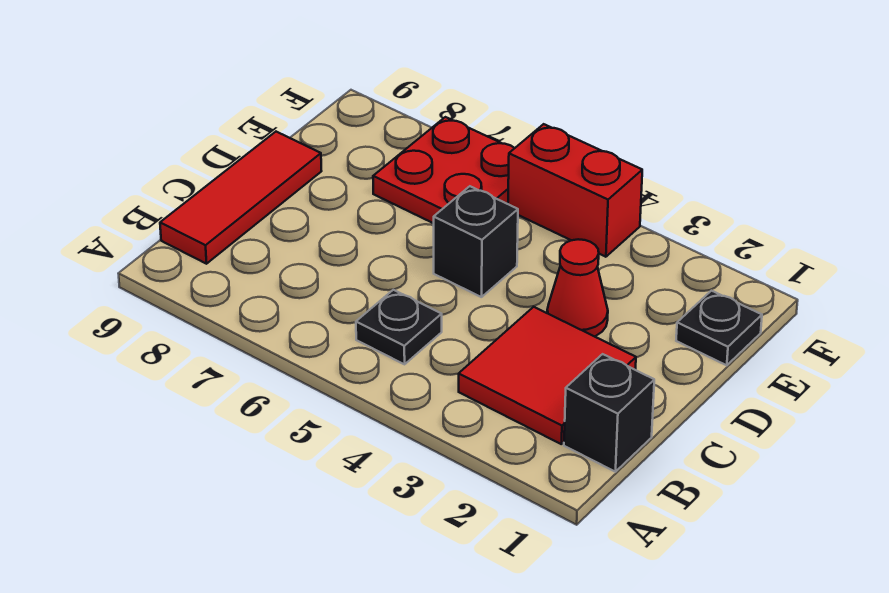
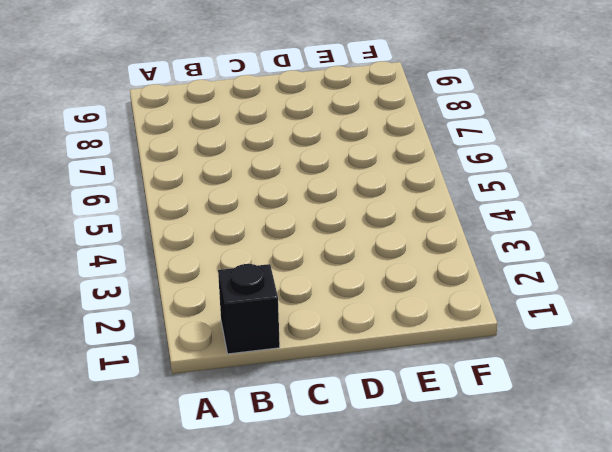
none -> red tile B2:C3 level 1
none -> black plate B5 level 1

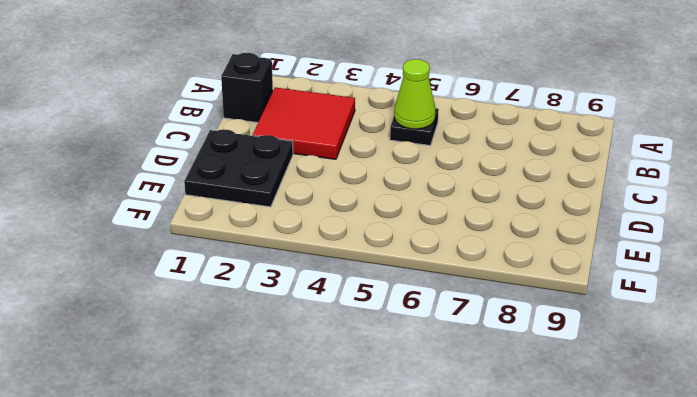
lime cone B5 level 2 -> none
black plate D1:E2 level 1 -> black plate E1 level 1
none -> red tile B9:D9 level 1
none -> red cone D3 level 1

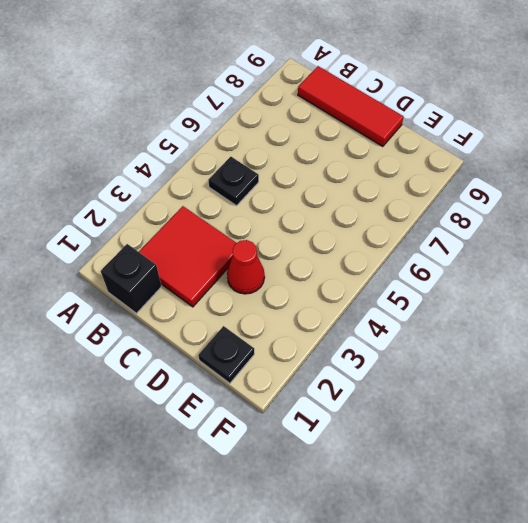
none -> black brick D5 level 1
none -> red plate E6:F7 level 1

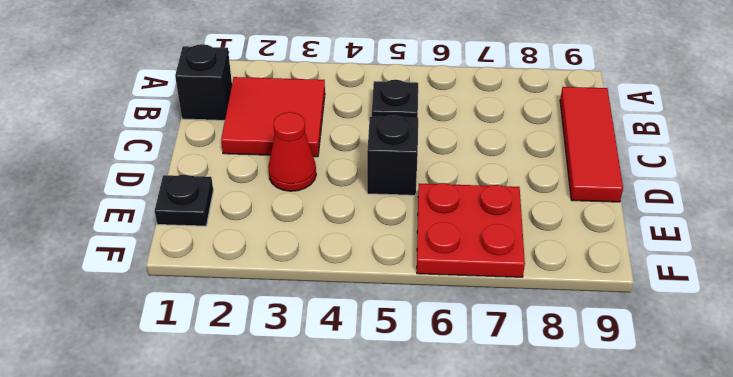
none -> red brick F4:F5 level 1

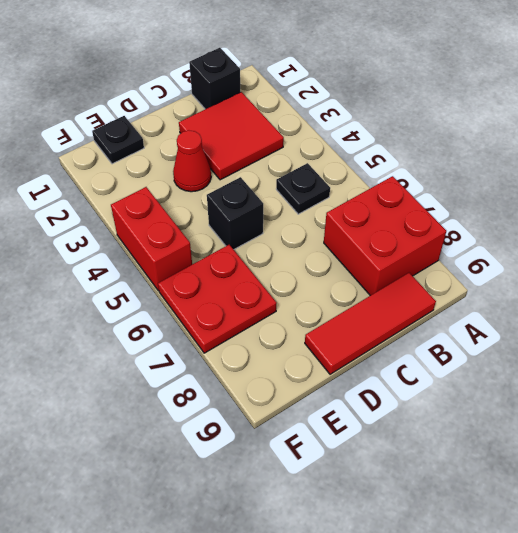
red brick A7:B8 level 1 -> none

